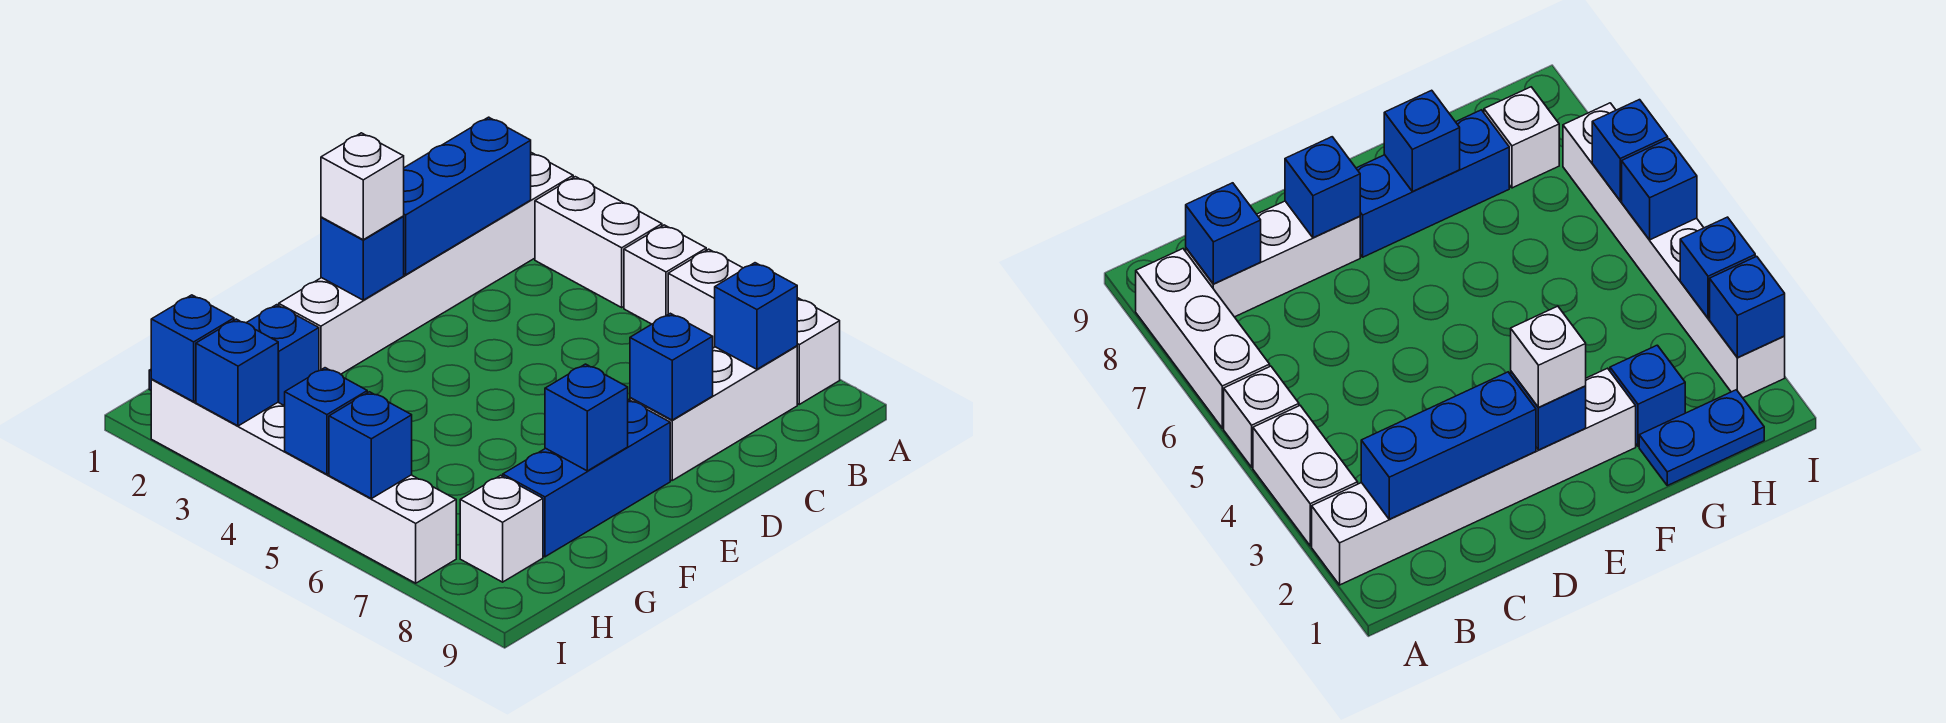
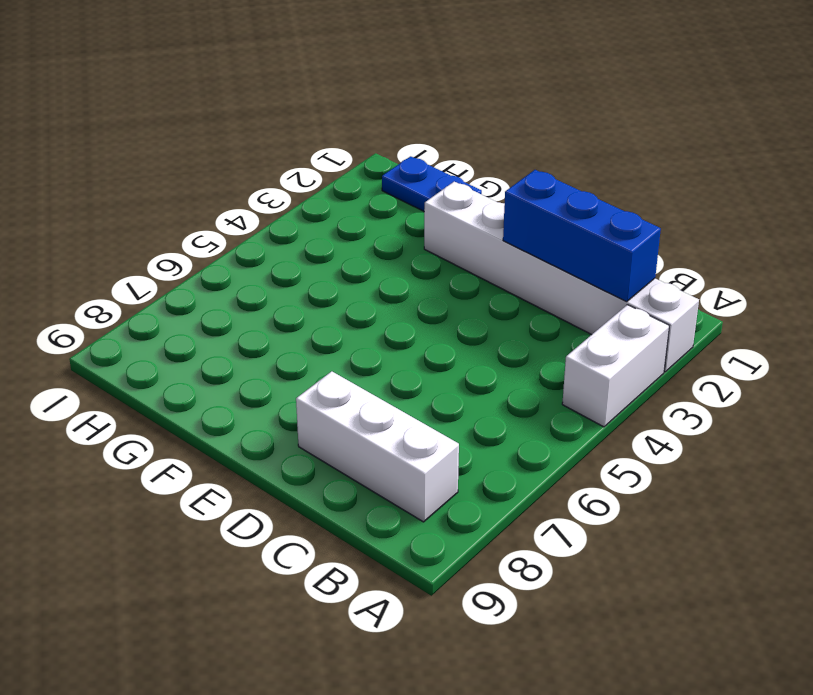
none -> white brick A5 level 1
none -> white brick A6:A8 level 1
none -> blue brick E8:G8 level 1

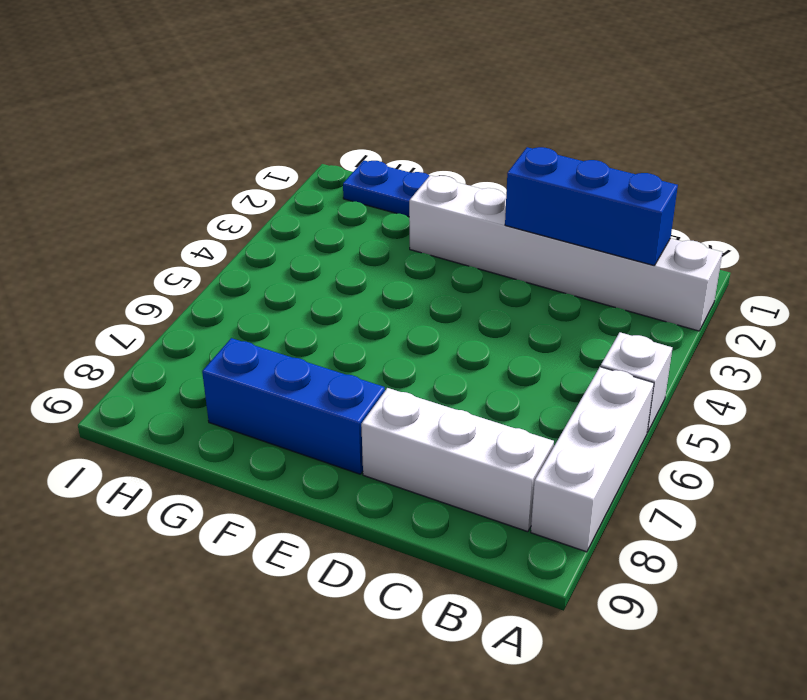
none -> white brick A3:A4 level 1
none -> blue brick G2 level 1
none -> white brick H8 level 1

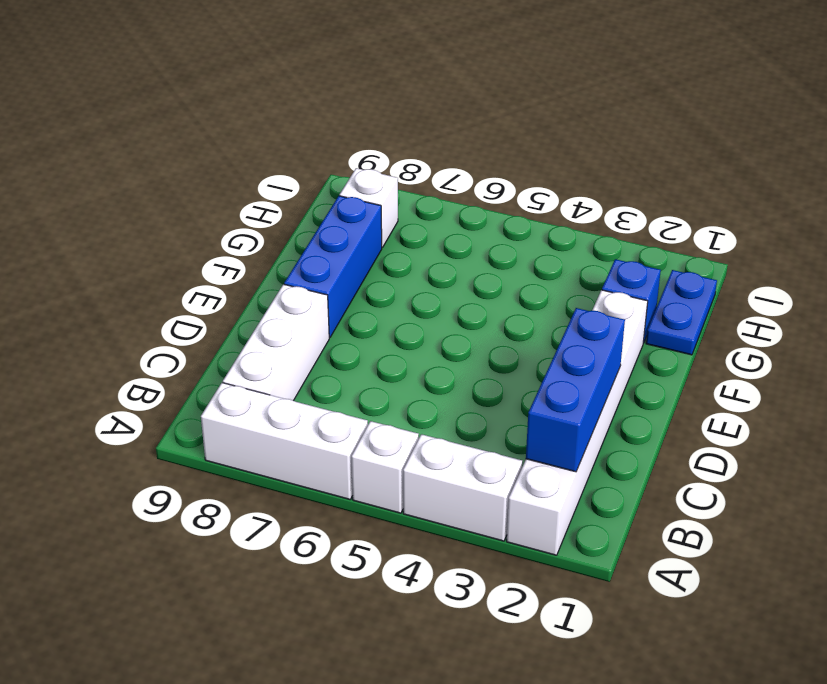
none -> white brick I2:I7 level 1
none -> blue brick B8 level 2
none -> blue brick D8 level 2

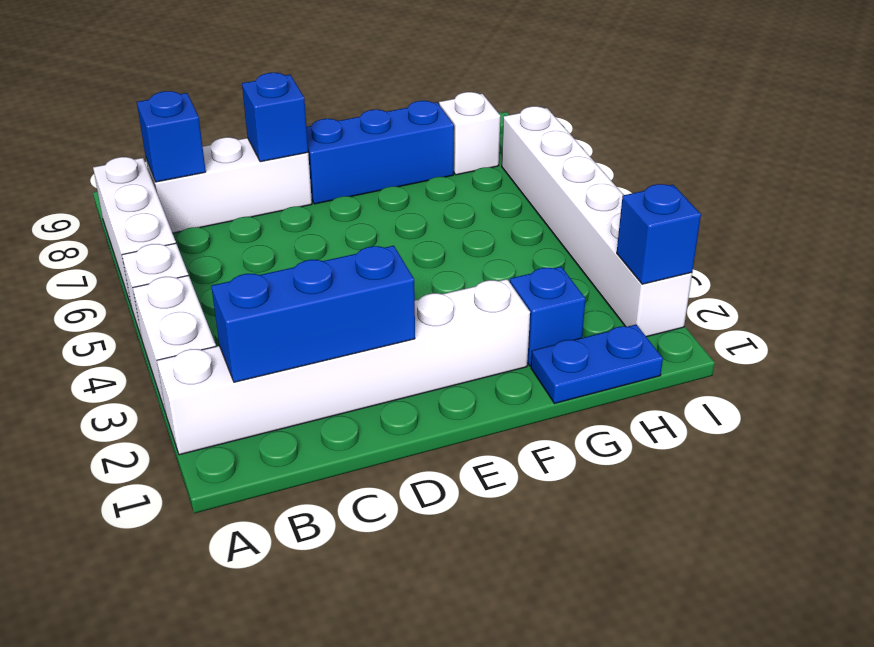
none -> blue brick E2 level 2
none -> blue brick F8 level 2
none -> blue brick I3 level 2

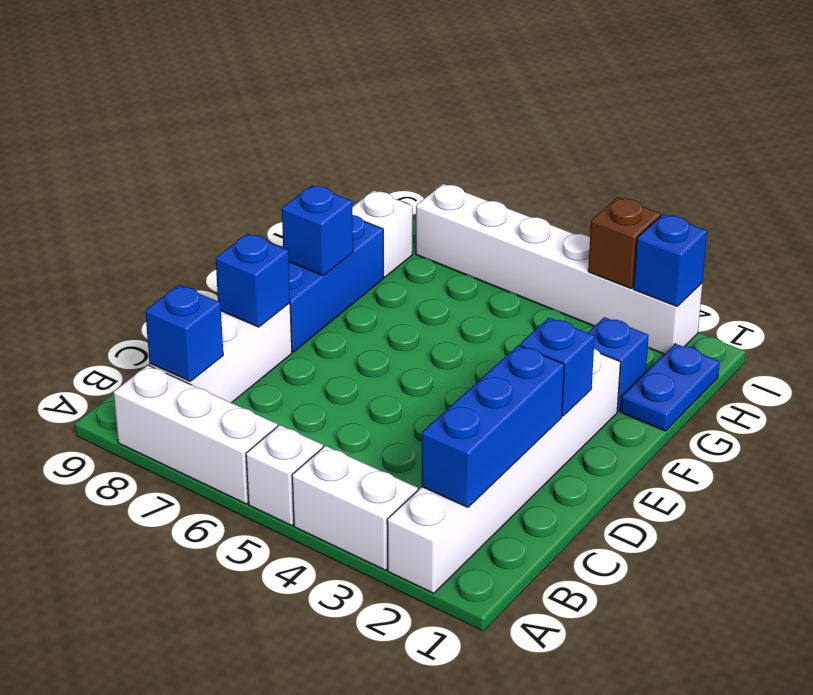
brown brick I3 level 2 -> blue brick I3 level 2
none -> blue brick I5 level 2
none -> blue brick I6 level 2
none -> white brick E2 level 3

